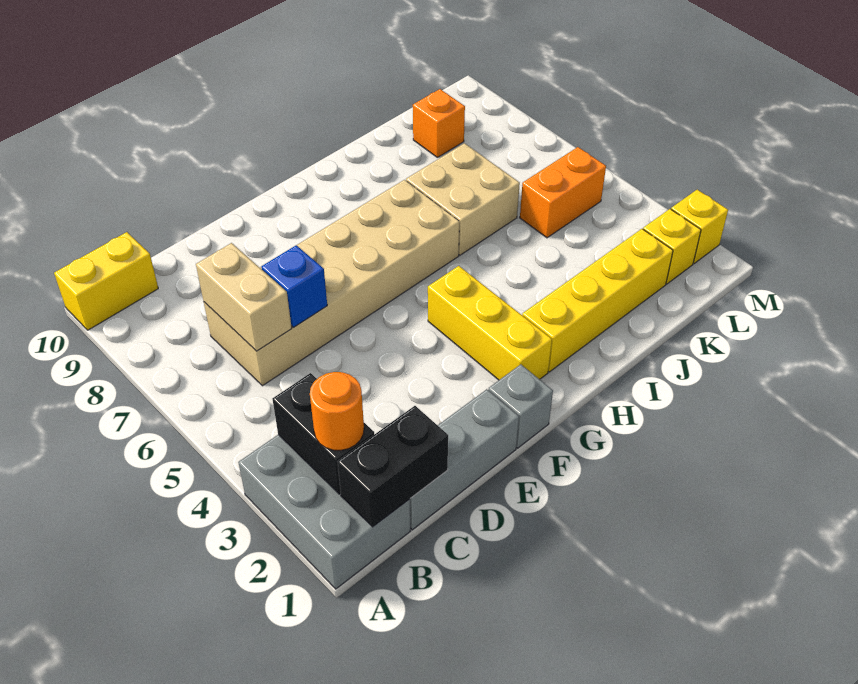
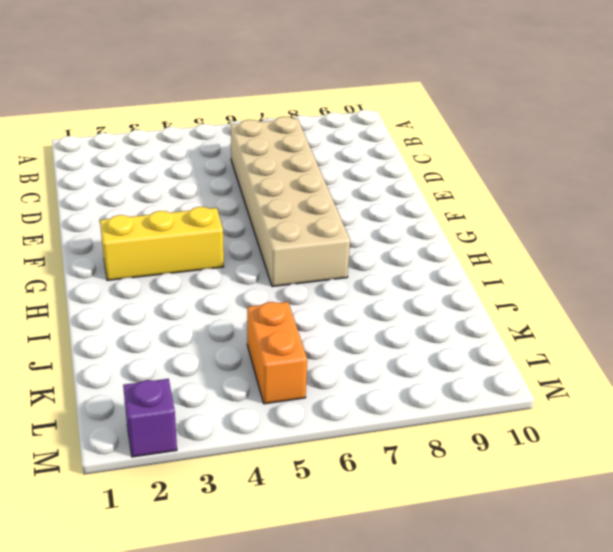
purple brick M2 level 1 -> yellow brick M2 level 1
none -> grey brick A1:B3 level 1
none -> yellow brick A10:B10 level 1
none -> grey brick C1:E1 level 1

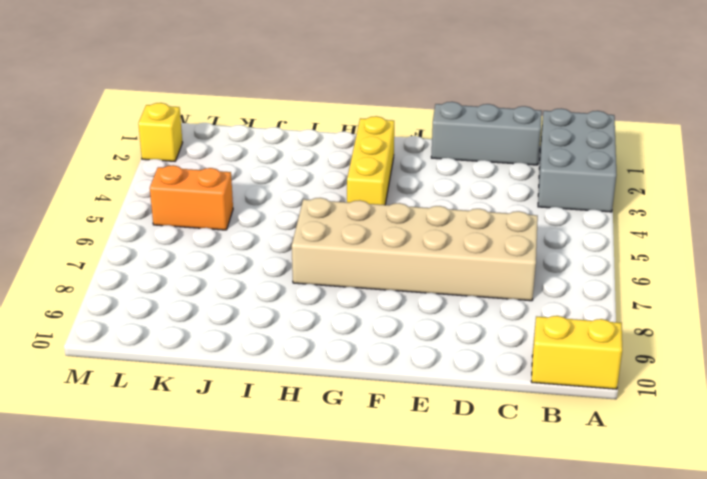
none -> grey brick F1 level 1
none -> yellow brick H2:K2 level 1
none -> tan brick I6:J7 level 1

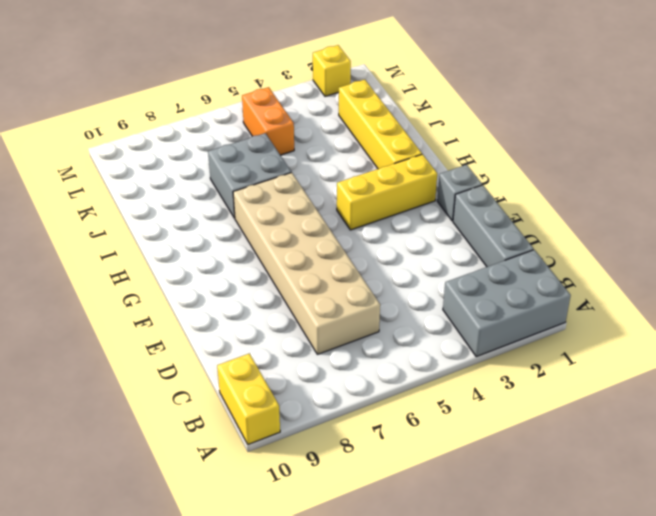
grey brick I6:J7 level 1 -> tan brick I6:J7 level 1
none -> orange brick K9 level 1
none -> yellow brick L2 level 1
none -> black brick B1:C1 level 2

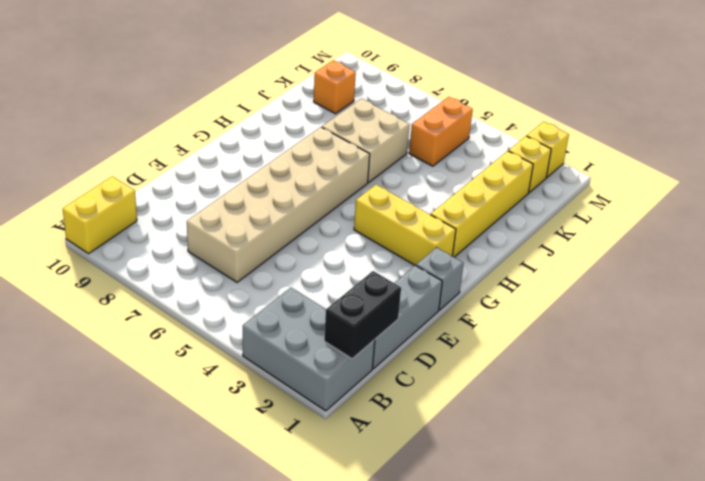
none -> black brick B2:B3 level 2
none -> tan brick C6:C7 level 2
none -> blue brick D6 level 2

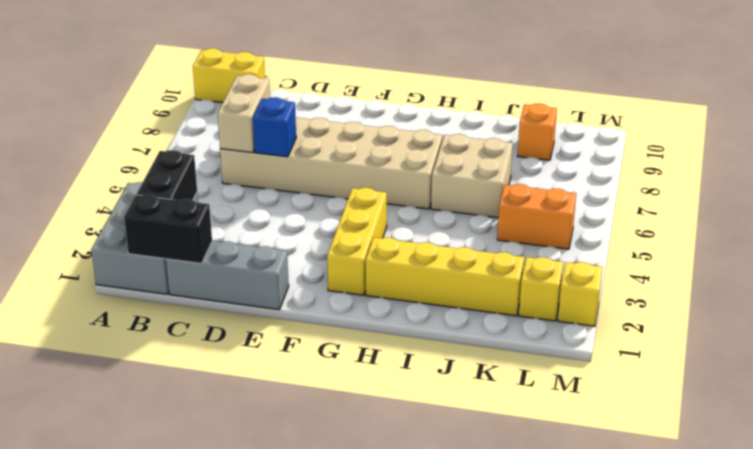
none -> grey brick F1 level 1
none -> orange round brick B2 level 3

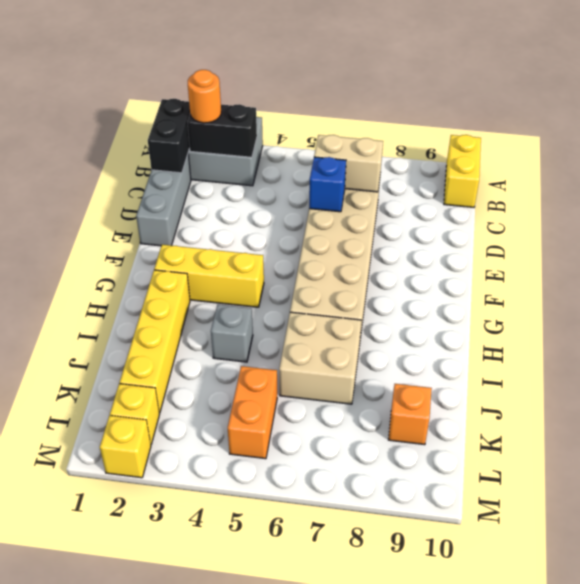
grey brick I4 level 1 -> grey brick F1 level 1

